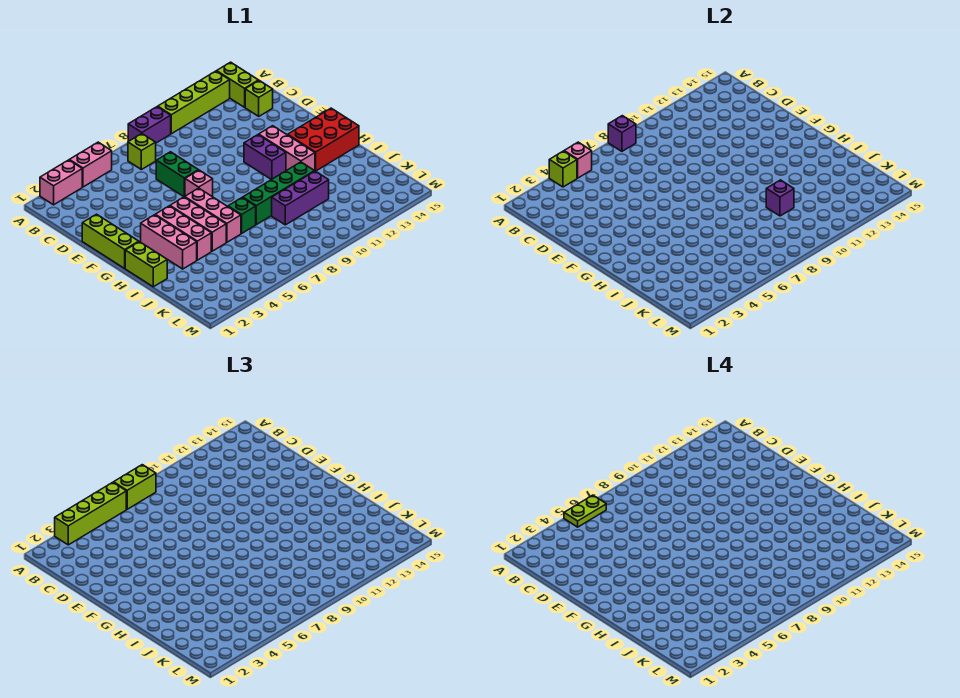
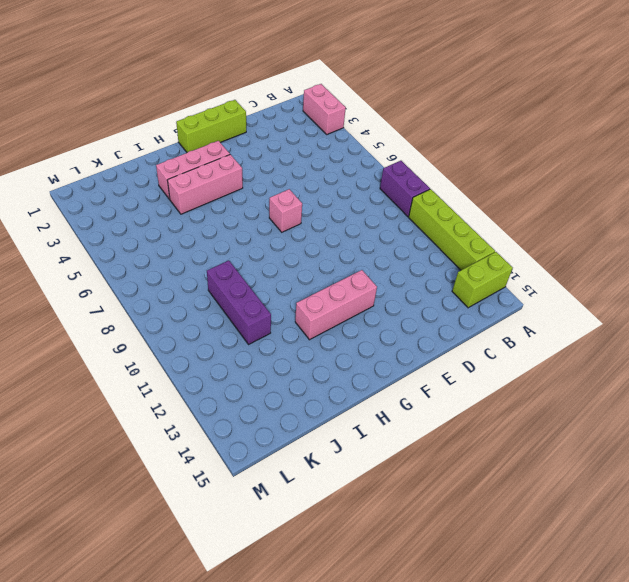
none -> pink brick A4:A5 level 1
none -> lime brick B7 level 1
none -> lime brick C14 level 1

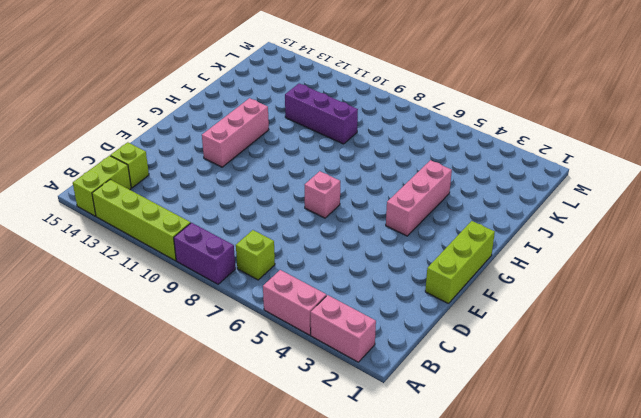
none -> green brick D7:E7 level 1
none -> purple brick F11:G11 level 1
none -> pink brick G3:I3 level 1

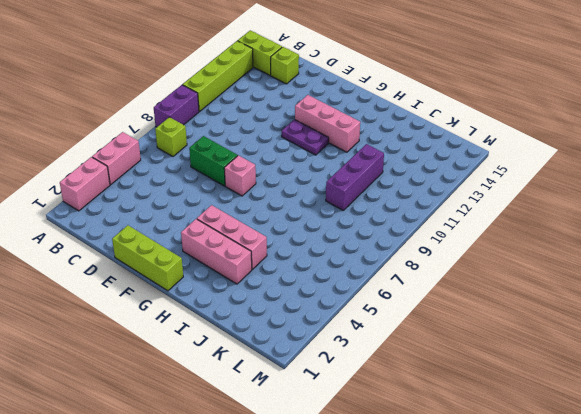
purple plate F11:G11 level 1 -> purple brick F11:G11 level 1
none -> pink brick G5:I5 level 1
none -> pink brick G6:I6 level 1
none -> red brick G13:H15 level 1

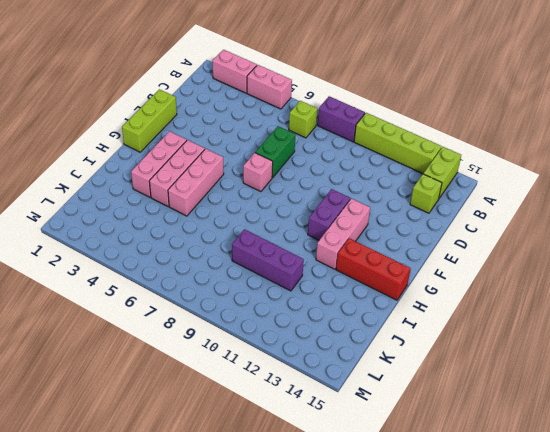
red brick H13:H15 level 1 -> red brick G13:H15 level 1
none -> pink brick G6:I6 level 1
none -> lime brick H1:I1 level 1
none -> green brick I7 level 1

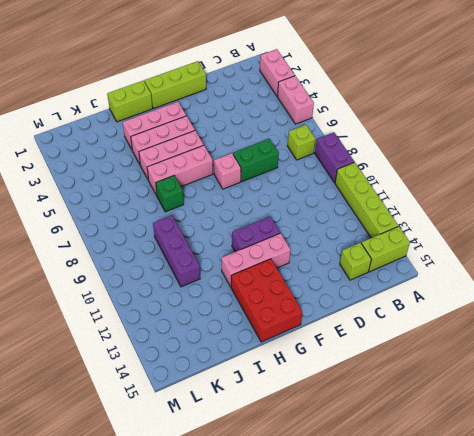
none -> green brick I8:I11 level 1
none -> lime brick A4 level 2
none -> pink brick A5 level 2

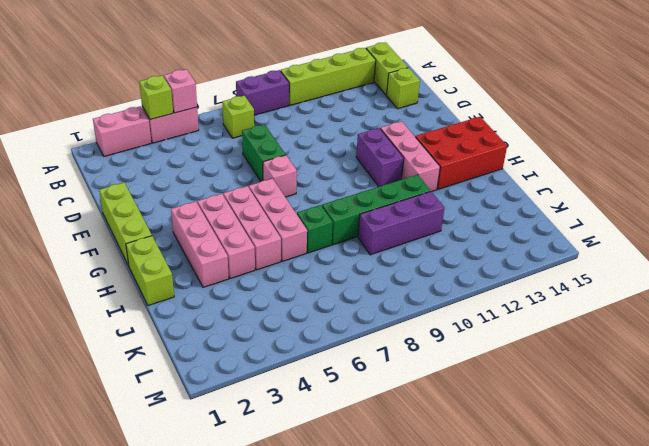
none -> purple brick A8 level 2
none -> purple brick J10 level 2
none -> lime brick A3:A6 level 3

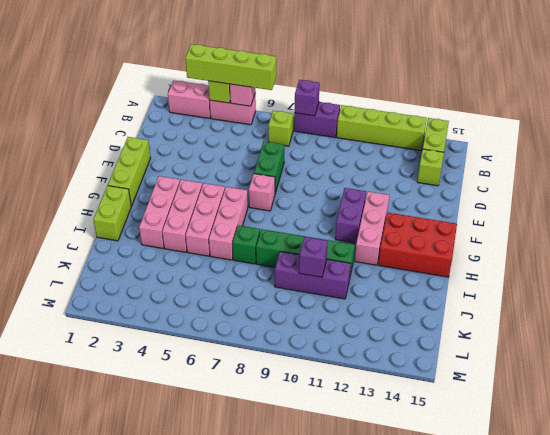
none -> lime brick A7:A8 level 3
none -> lime plate A5:A6 level 4

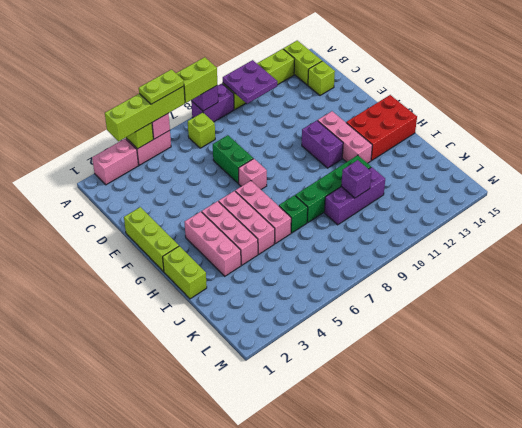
purple plate A10:B11 level 2 -> none

